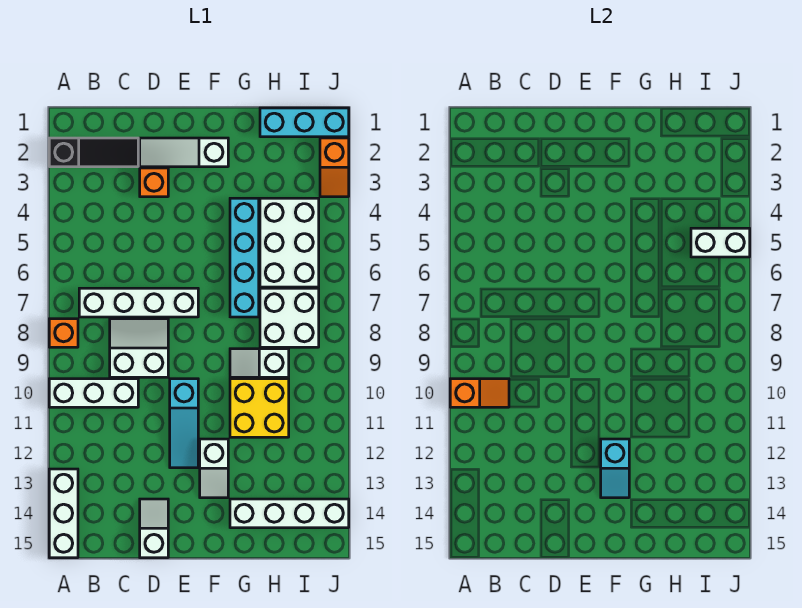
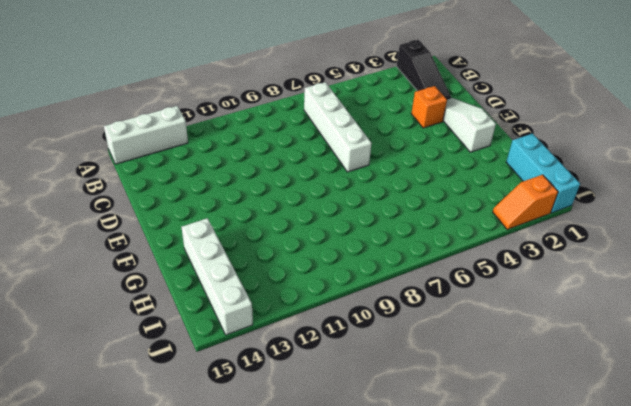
none -> orange brick A8 level 1
none -> white brick A10:C10 level 1
none -> white slope C8:D9 level 1 top 9

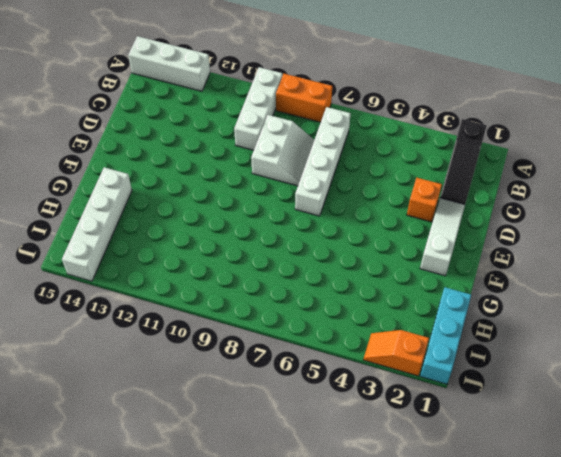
orange brick A8:A9 level 1 -> orange brick A8 level 1
none -> white slope D14:D15 level 1 top 15
none -> cyan slope E10:E12 level 1 top 10
none -> white slope F12:F13 level 1 top 12

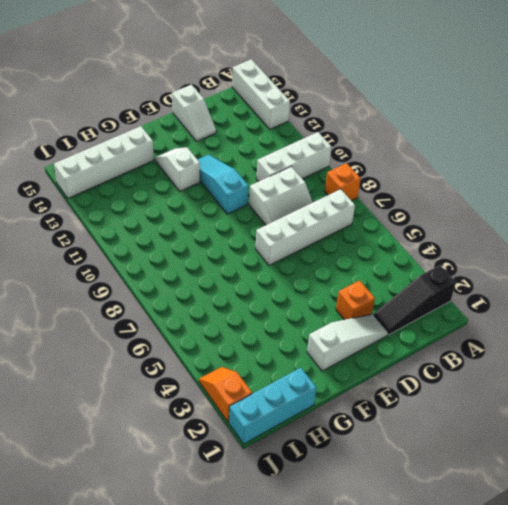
none -> cyan brick G4:G7 level 1
none -> white slope G9:H9 level 1 top H
none -> yellow brick G10:H11 level 1

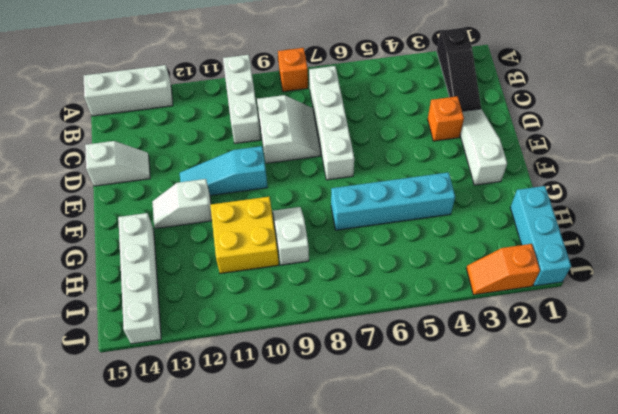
none -> white brick H4:I6 level 1
none -> white brick H7:I8 level 1
none -> orange slope A10:B10 level 2 top A

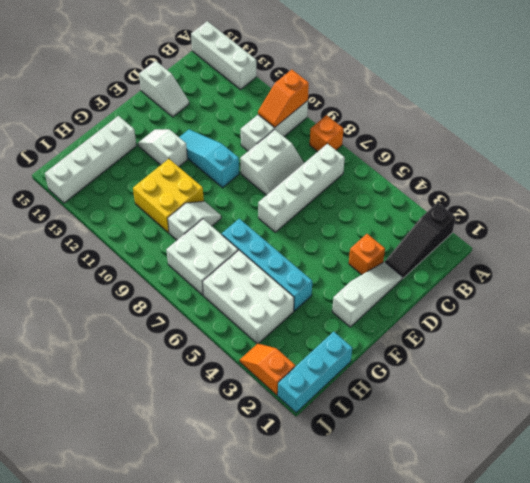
none -> cyan slope F12:F13 level 2 top 12
none -> white brick I5:J5 level 2

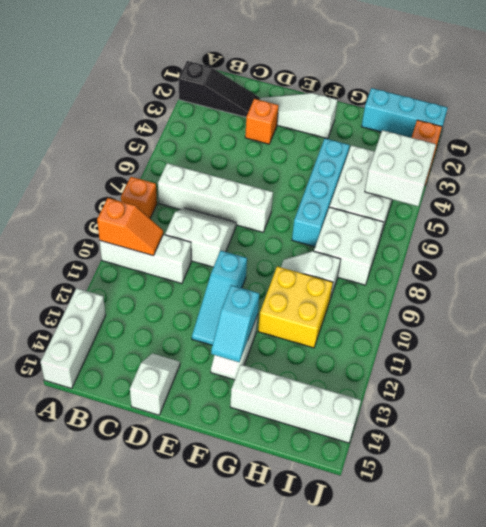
white brick I4:J5 level 2 -> white brick I5:J5 level 2

